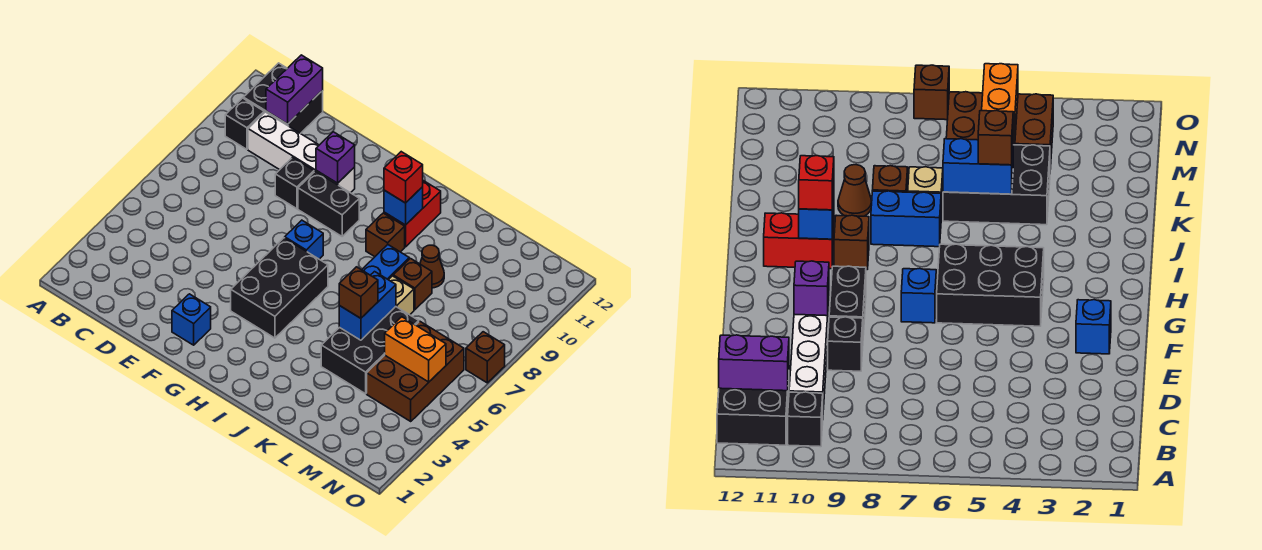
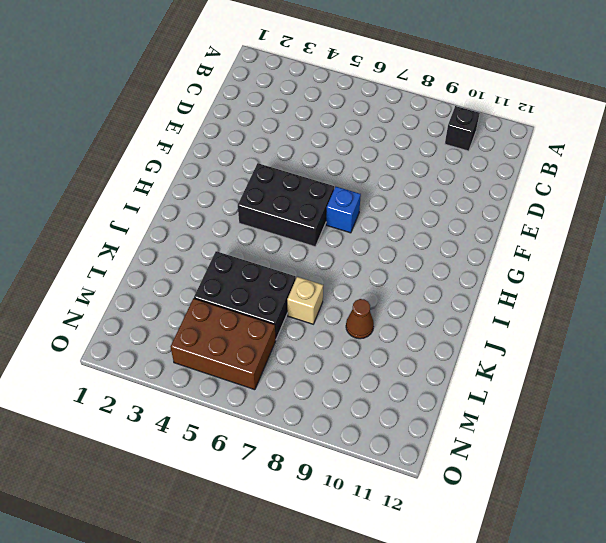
none -> black brick B11:C12 level 1
none -> white brick C10:F10 level 1
none -> black brick E9 level 1

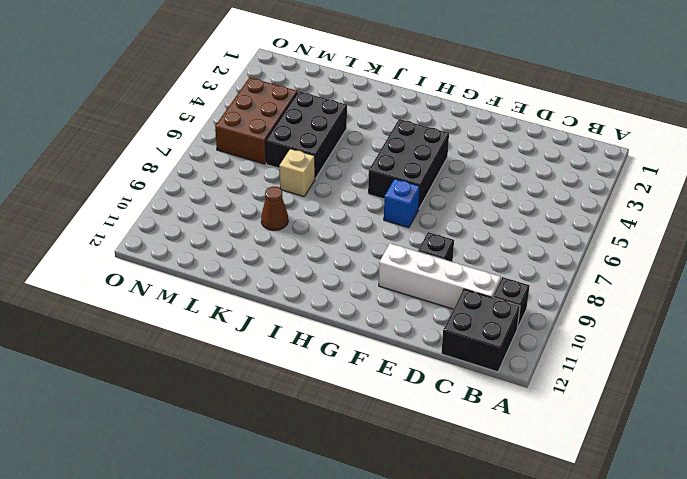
none -> blue brick F2 level 1
none -> black brick F9:G9 level 1
none -> brown brick I9 level 1

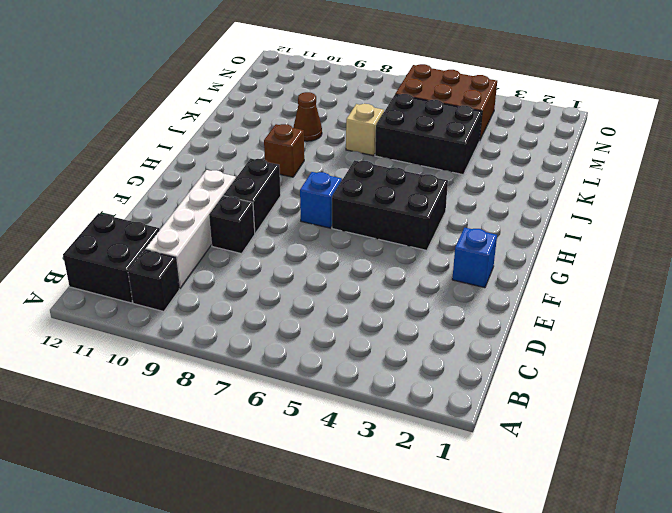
none -> red brick I10:I11 level 1
none -> blue brick J7:J8 level 1
none -> brown brick K8 level 1

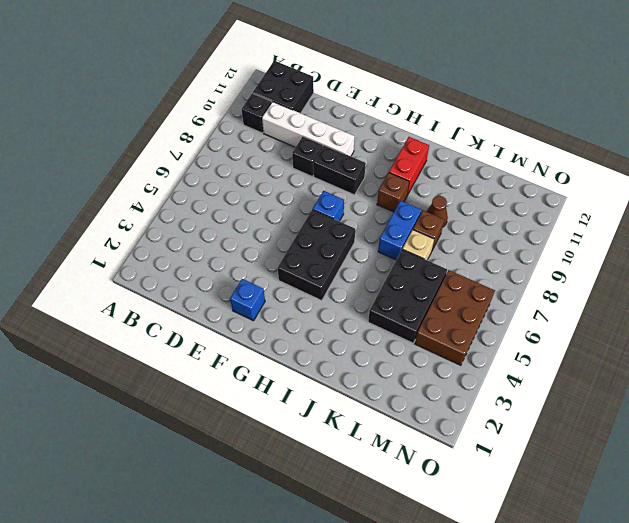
none -> brown brick O7 level 1
none -> purple brick C11:C12 level 2
none -> purple brick F10 level 2

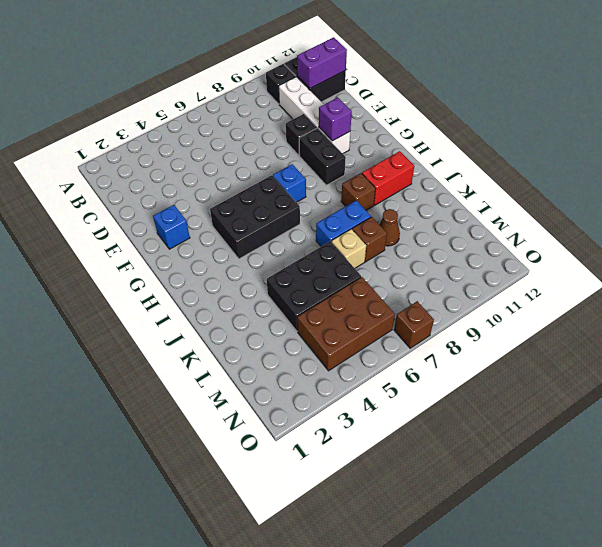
none -> blue brick I10 level 2
none -> blue brick K5:K6 level 2
none -> orange brick M5:N5 level 2

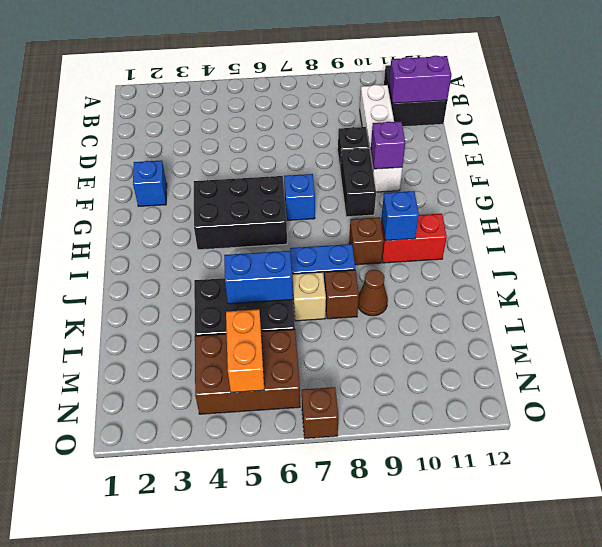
none -> black brick B10 level 1
none -> red brick I10 level 3
none -> brown brick K5 level 3

